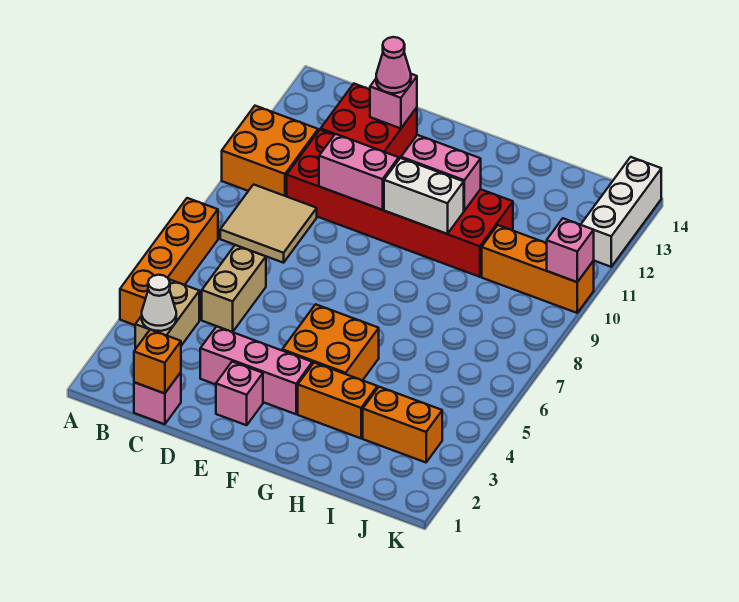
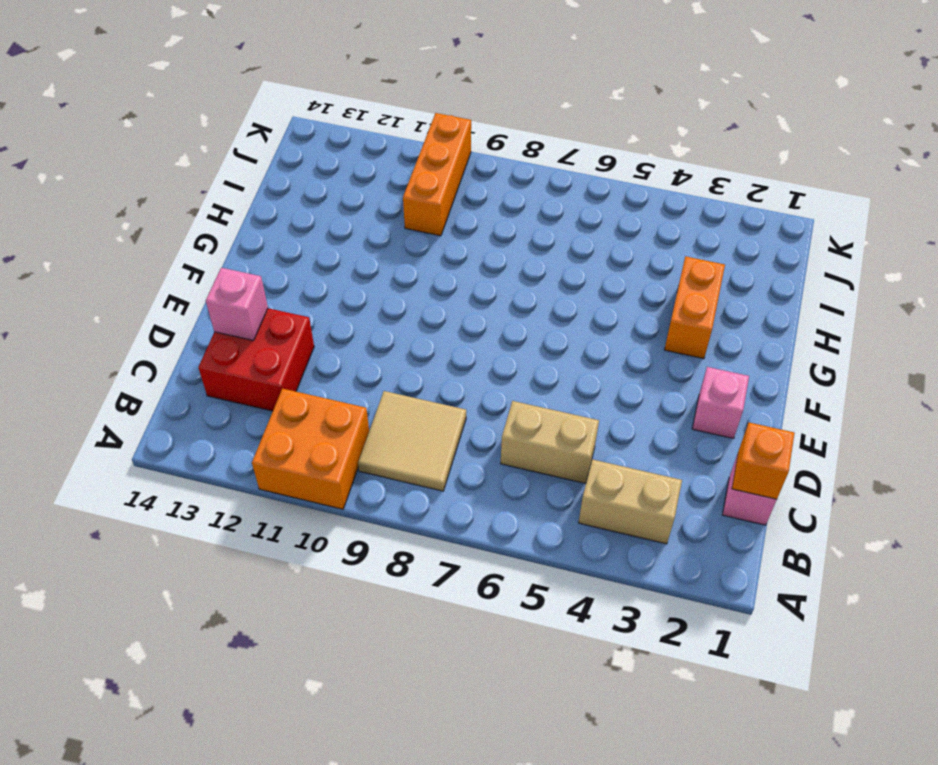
none -> orange brick A4:A7 level 1
none -> red brick C10:H11 level 1
none -> pink brick D3:F3 level 1

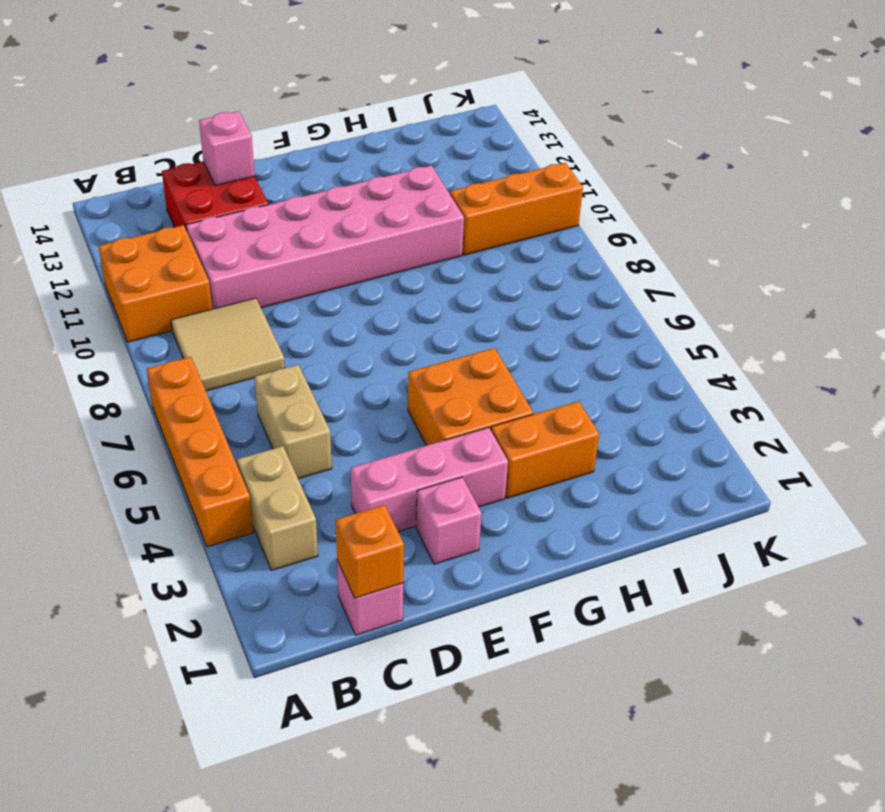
pink brick C10:H11 level 1 -> red brick C10:H11 level 1
none -> orange brick I3:J3 level 1
none -> white brick K12:K14 level 1
none -> white cone B3 level 2

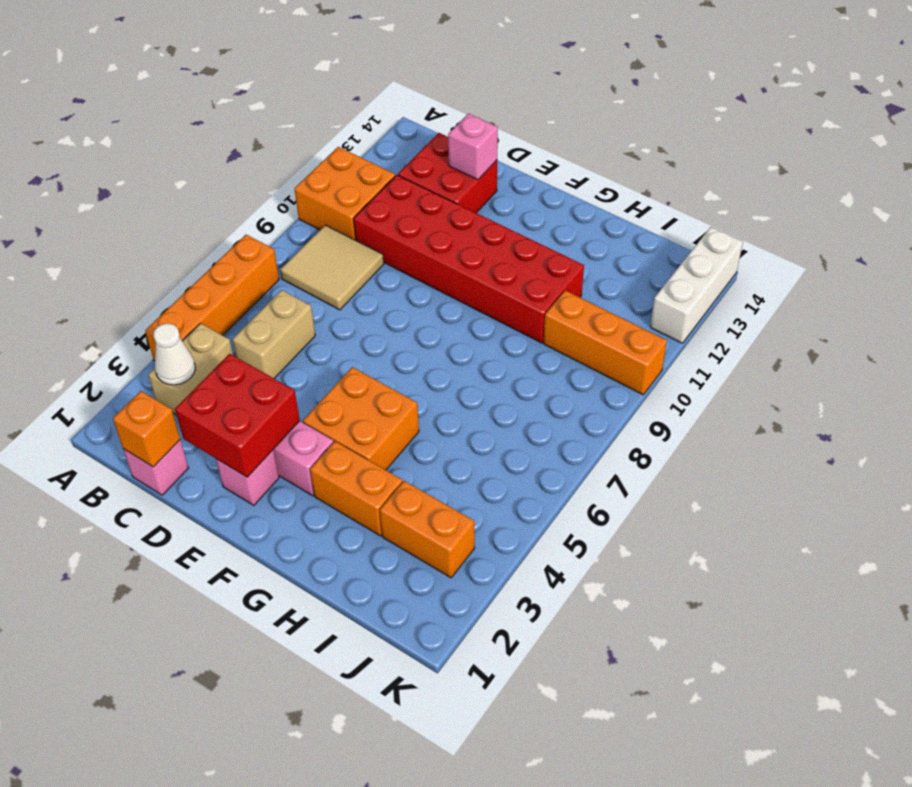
red brick D2:E3 level 2 -> none
none -> pink brick D10:E10 level 2
none -> white brick F10:G10 level 2
none -> pink brick F11:G11 level 2

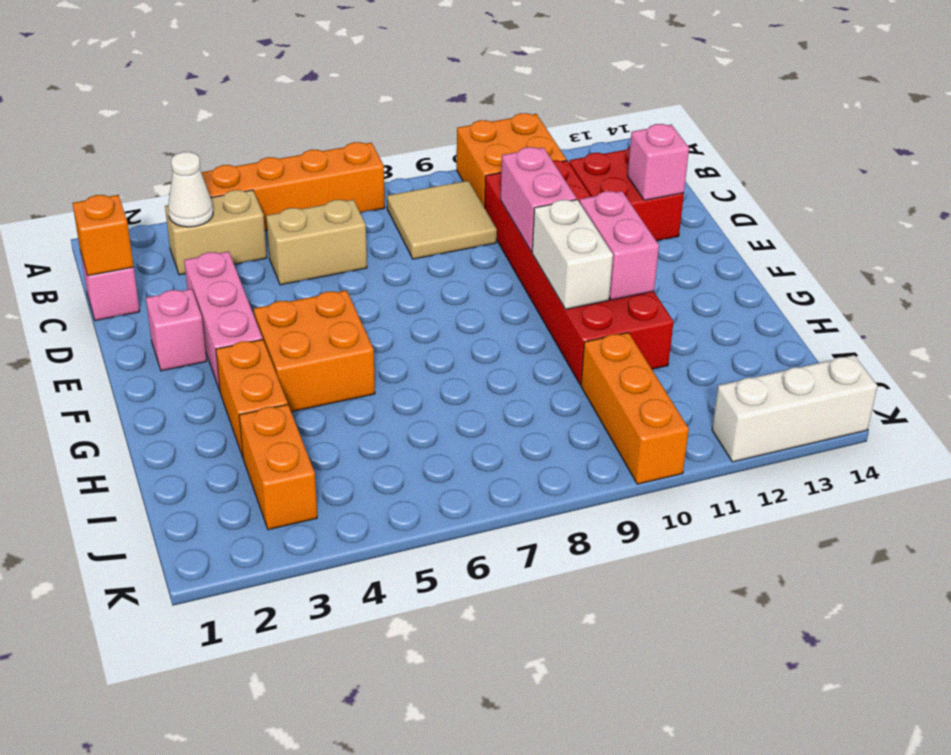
none -> pink brick K10 level 2
none -> pink cone D13 level 3

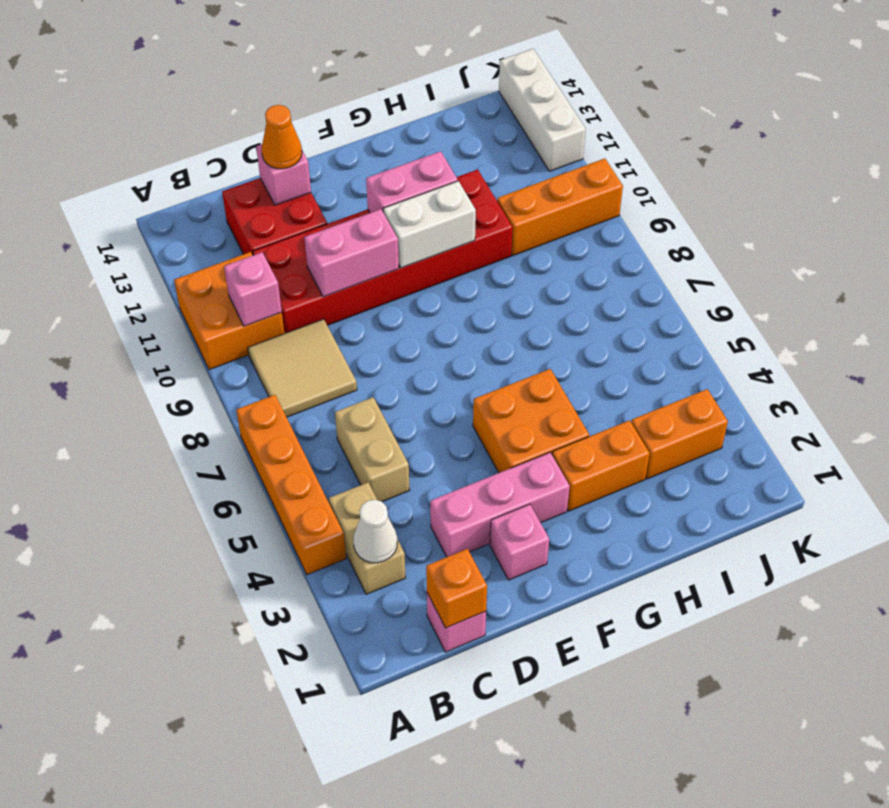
pink brick B10 level 2 -> pink brick K10 level 2
orange cone D13 level 3 -> pink cone D13 level 3

